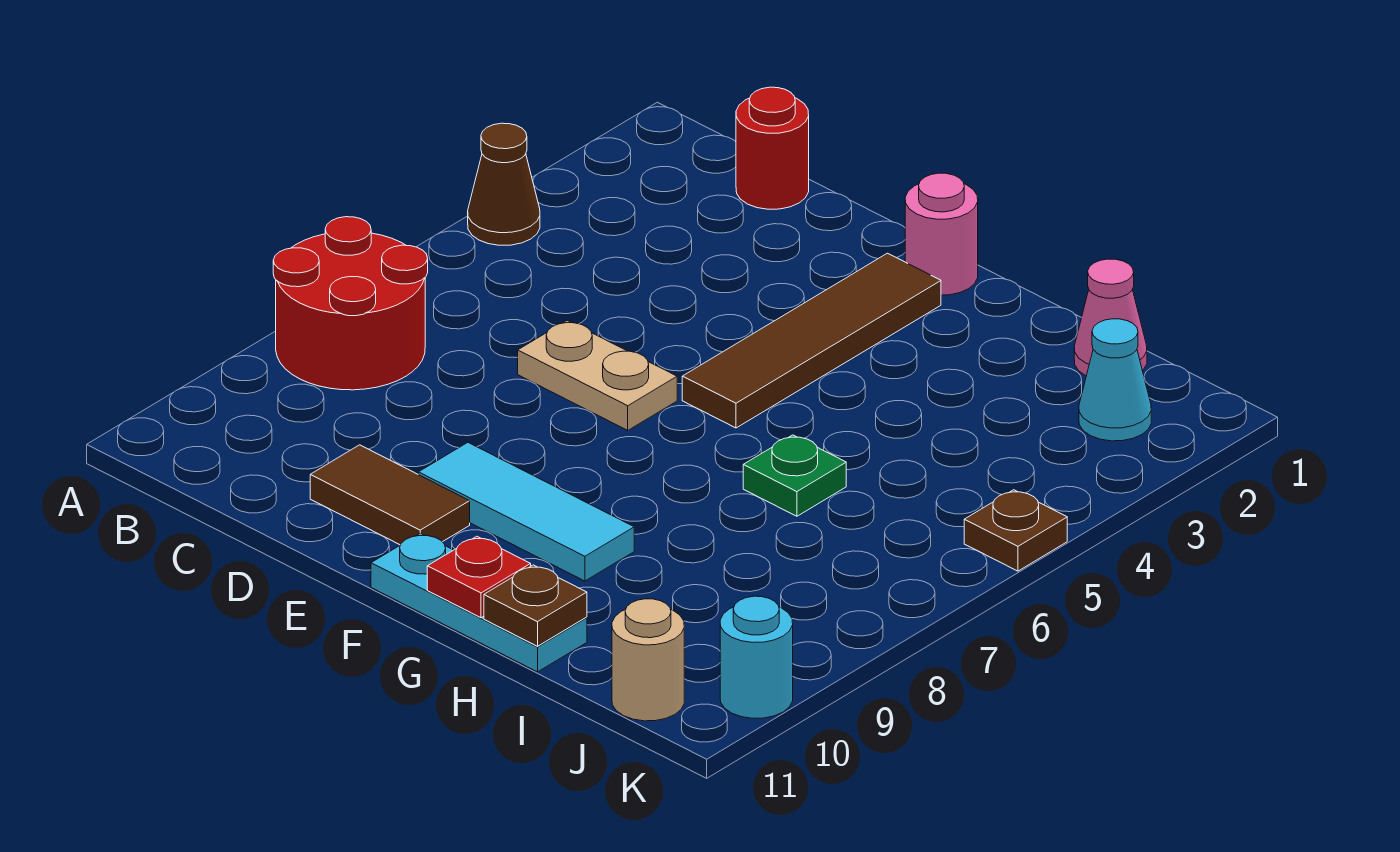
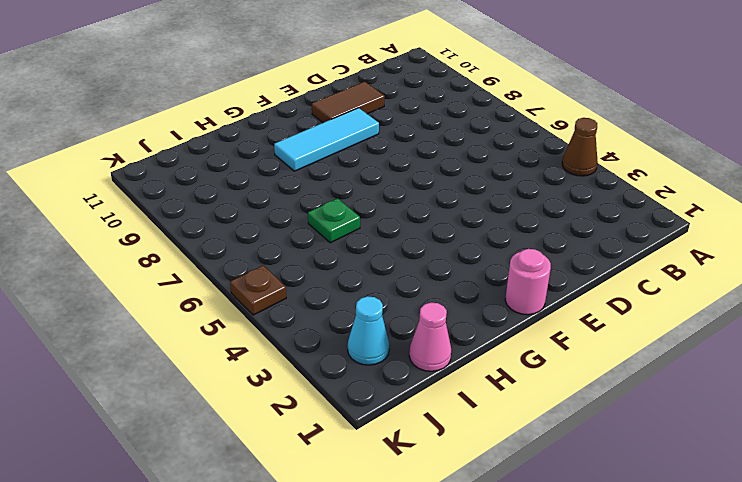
none -> red round brick A7:B8 level 1
none -> red round brick C1 level 1
none -> tan plate D6:E6 level 1

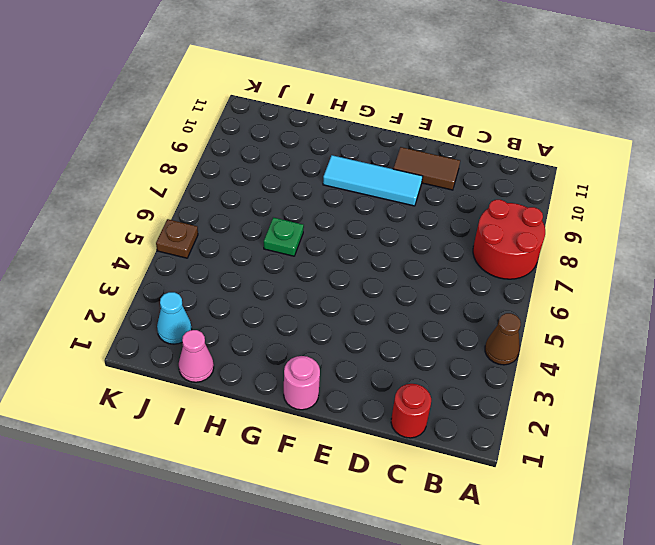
none -> tan plate D6:E6 level 1
none -> brown tile F2:F5 level 1
none -> cyan plate F11:H11 level 1

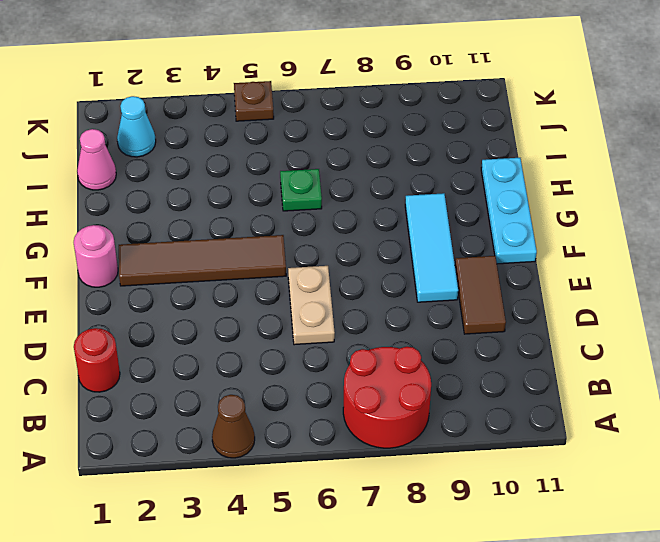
none -> tan round brick J11 level 1
none -> cyan round brick K10 level 1
none -> red plate G11 level 2

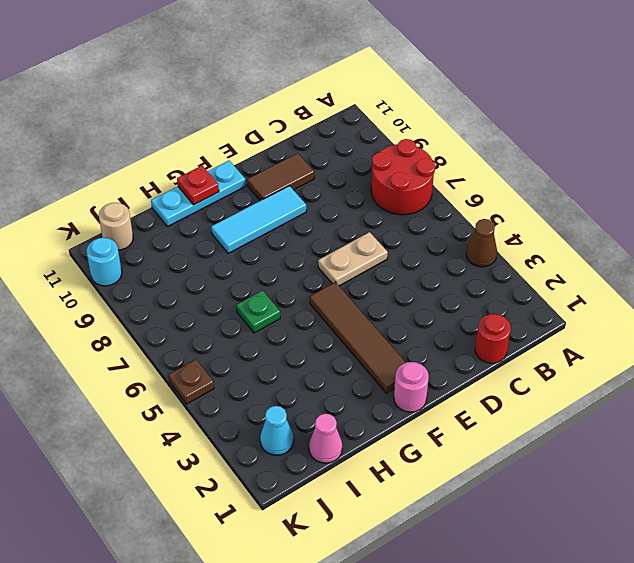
none -> brown plate H11 level 2

